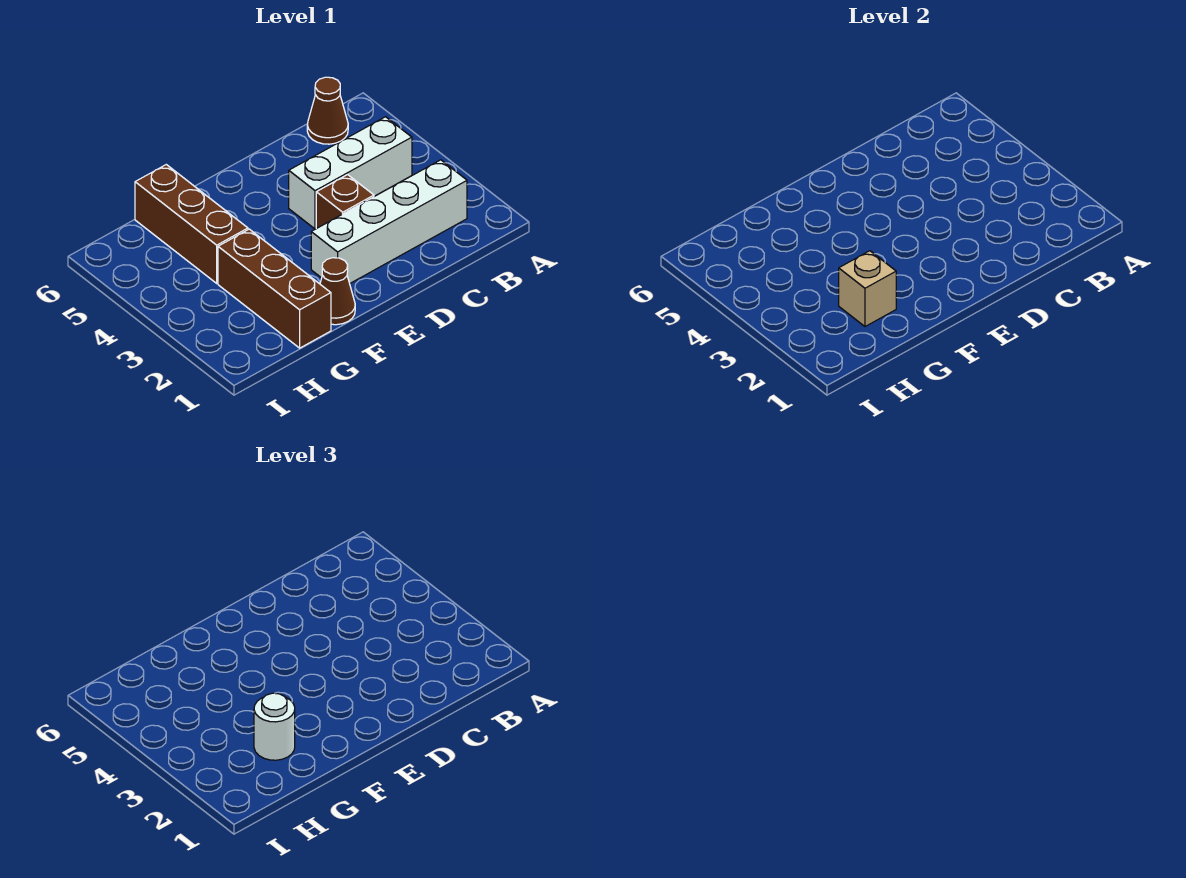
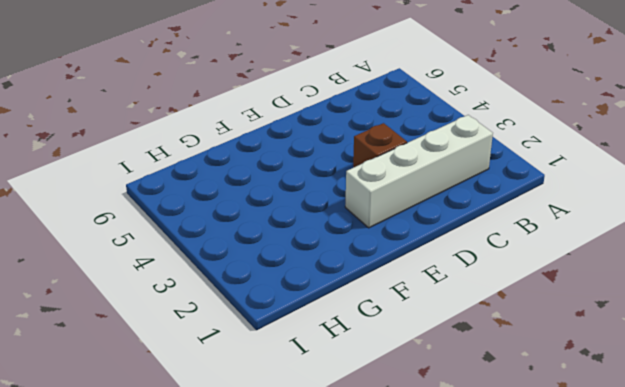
none -> white brick B4:D4 level 1
none -> brown cone B6 level 1

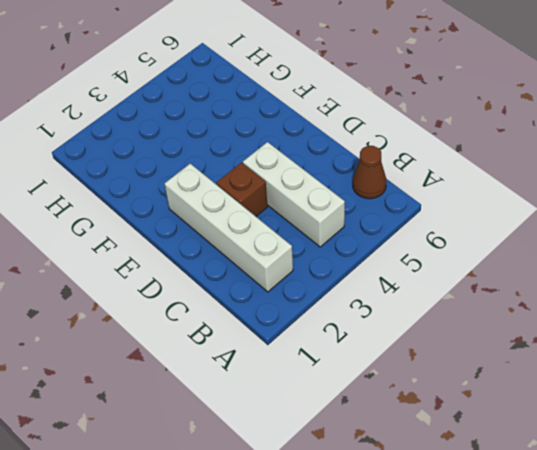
none -> brown cone F1 level 1
none -> brown brick G1:G3 level 1

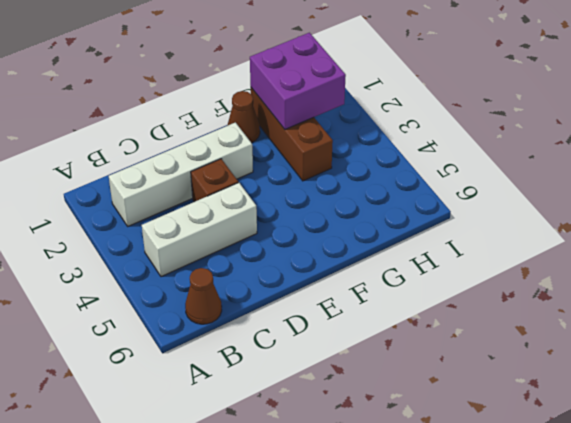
purple brick G1:H2 level 2 -> tan brick G2 level 2
none -> brown brick G4:G6 level 1
none -> white round brick G2 level 3

